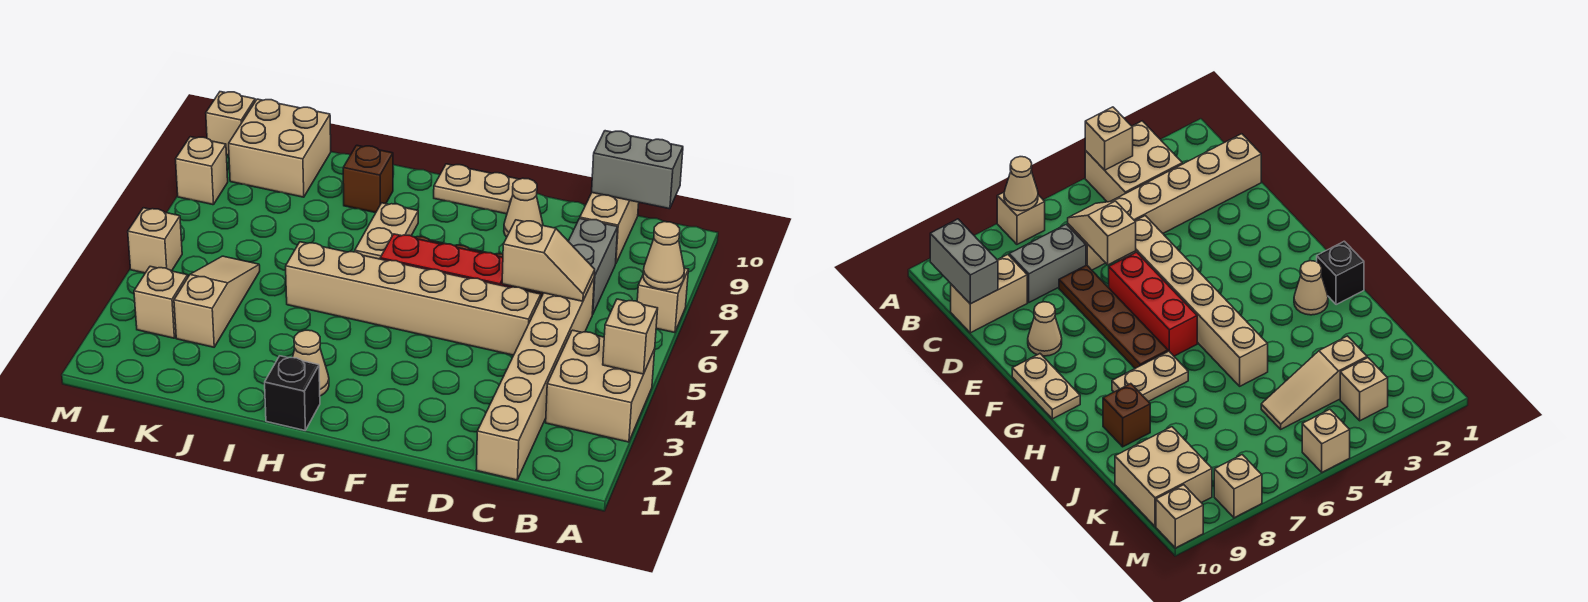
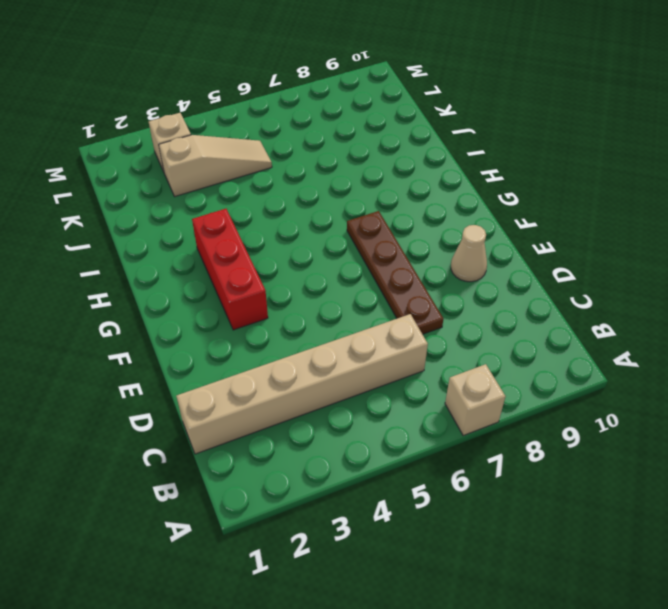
red brick F3:H3 level 1 -> red brick E6:G6 level 1
none -> tan brick A3:B4 level 1
none -> grey brick C7:C8 level 1
none -> tan brick C9:C10 level 1

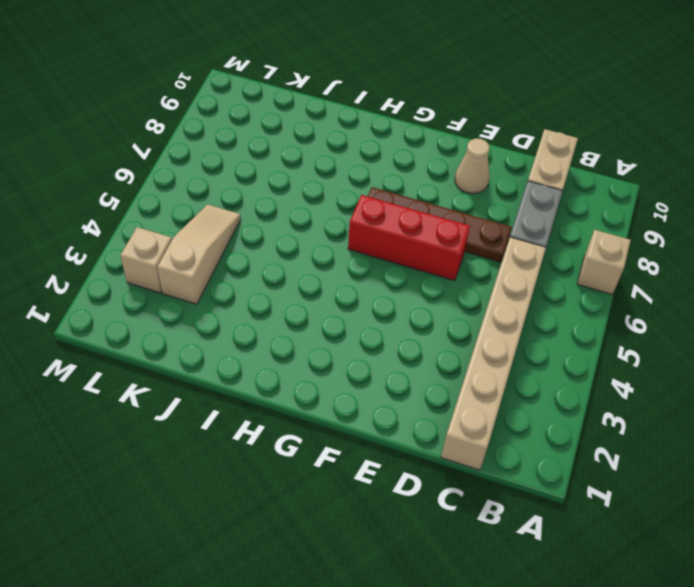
none -> tan brick A3:B4 level 1
none -> tan brick D5:I5 level 1
none -> tan plate F10:G10 level 1

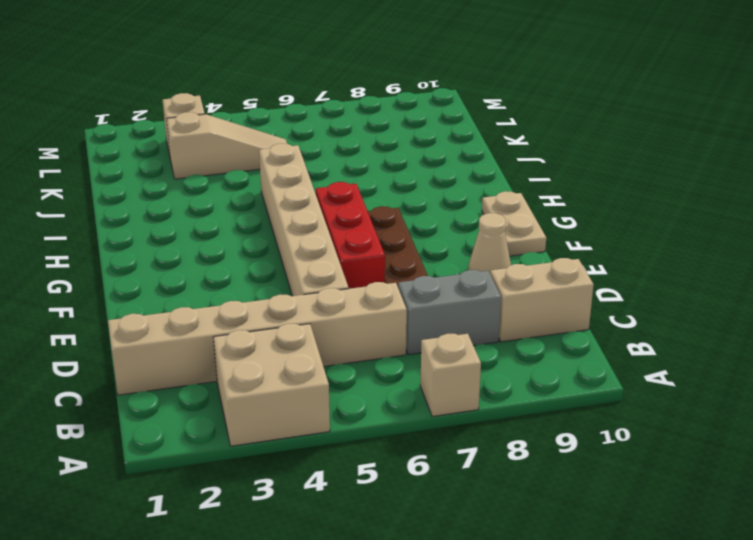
none -> black brick H1 level 1
none -> tan cone H2 level 1
none -> tan plate H7:H8 level 1

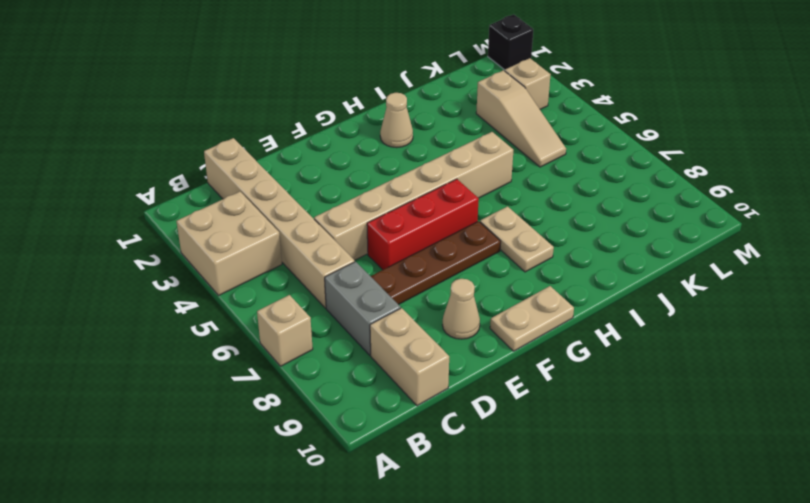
black brick M1 level 1 -> black brick H1 level 1
none -> brown brick I9 level 1
none -> tan brick K9:L10 level 1
none -> tan brick M5 level 1

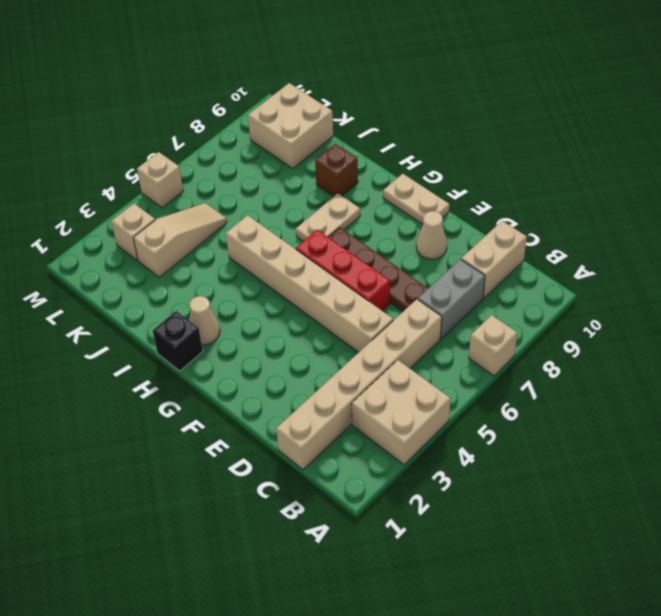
none -> tan brick M8 level 1
none -> tan brick M10 level 1
none -> tan brick A4 level 2

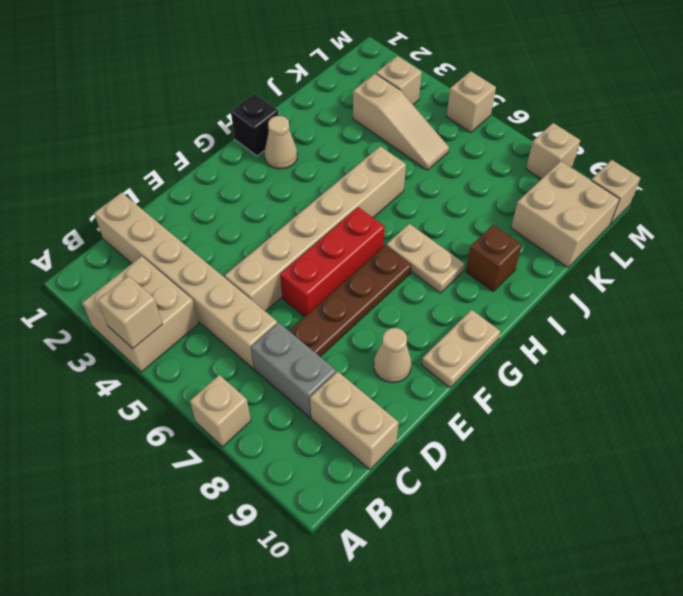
none -> tan cone A7 level 2
none -> grey brick B10:C10 level 2
none -> tan slope C6:D6 level 2 top D

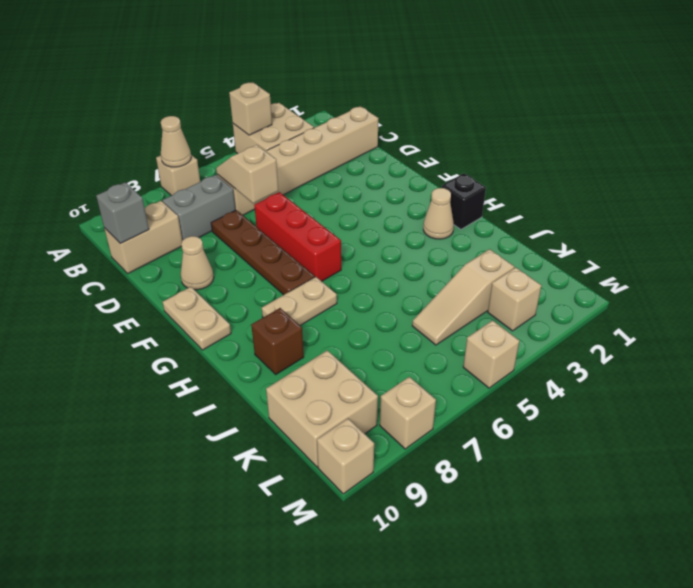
grey brick C10 level 2 -> grey brick B10:C10 level 2
none -> tan brick D5:I5 level 1

